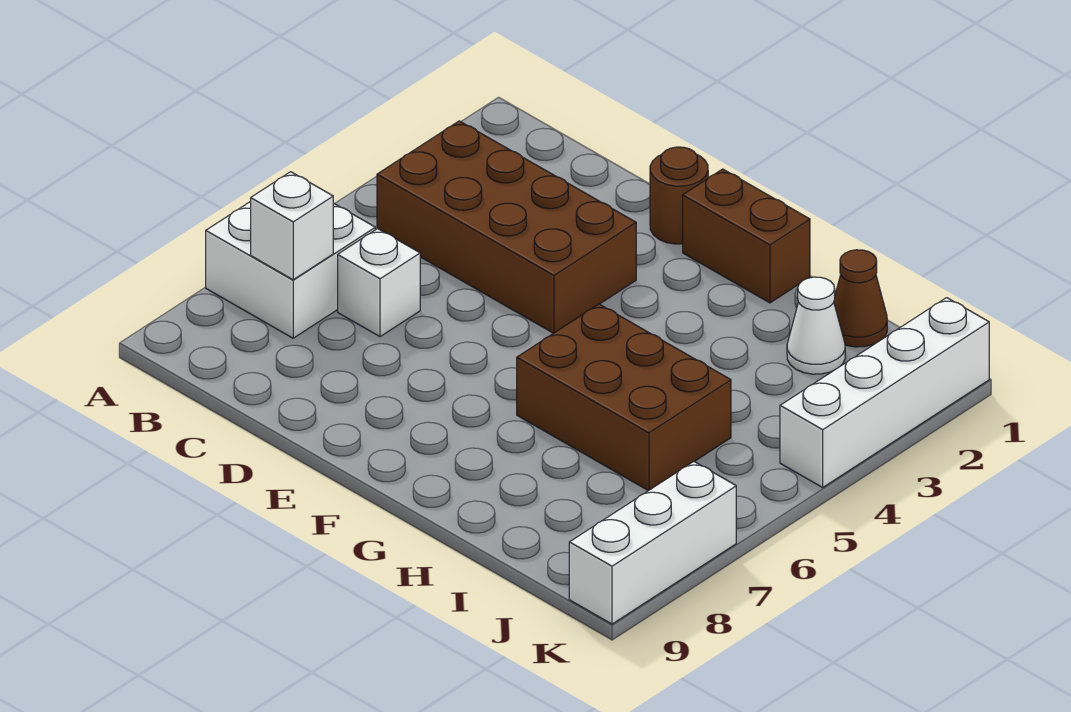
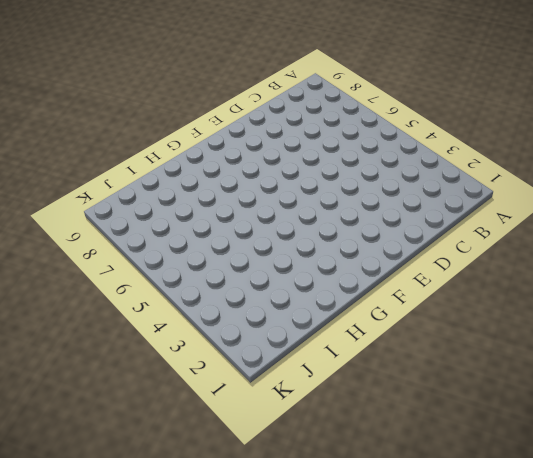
none -> white brick A6:B7 level 1
none -> brown brick B3:E4 level 1

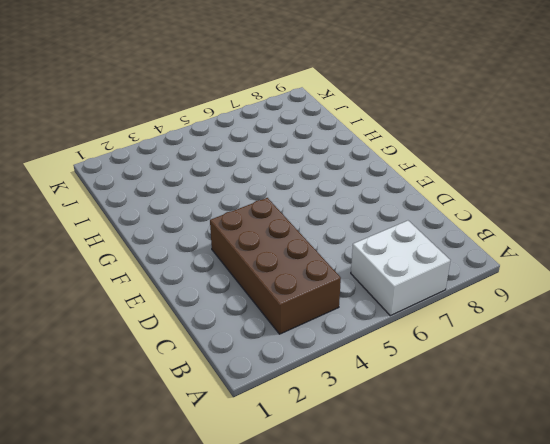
none -> white brick C6 level 1
none -> brown round brick E1 level 1

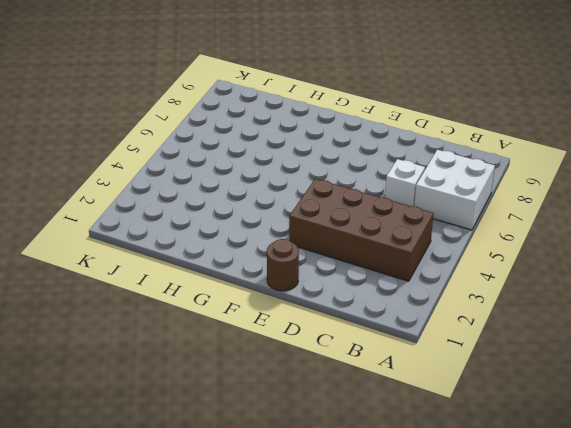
none -> brown brick F1:G1 level 1
none -> brown brick G5:I6 level 1

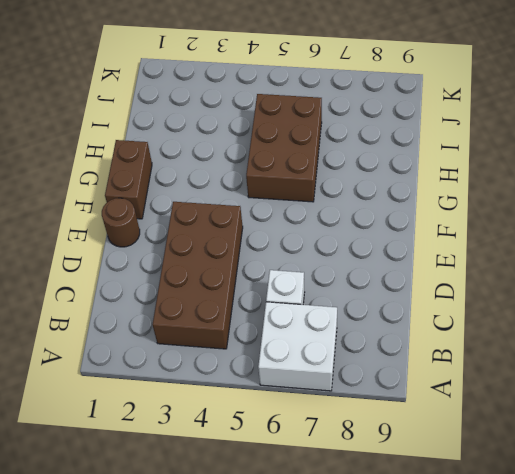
none -> brown cone I1 level 1
none -> white cone I2 level 1

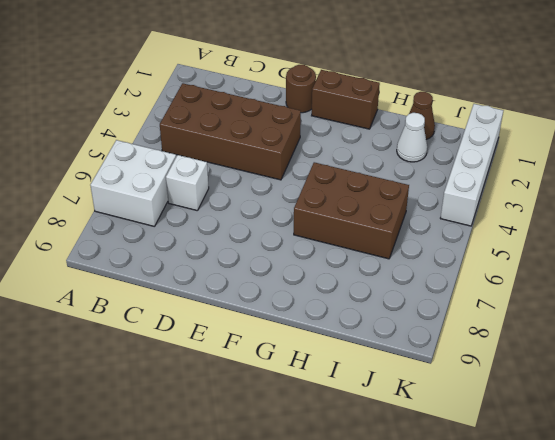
none -> white brick K7:K9 level 1
none -> white brick B7 level 2

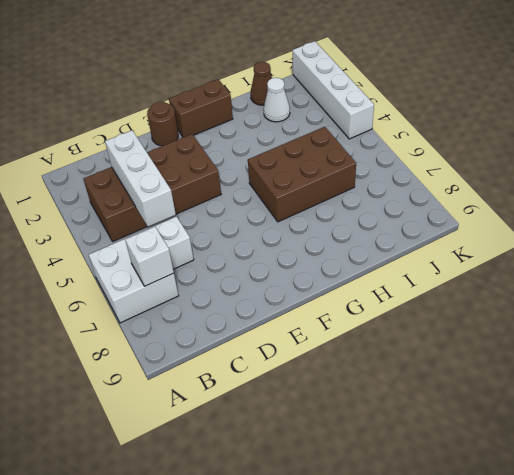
white brick C3:C5 level 2 -> white brick K7:K9 level 1

